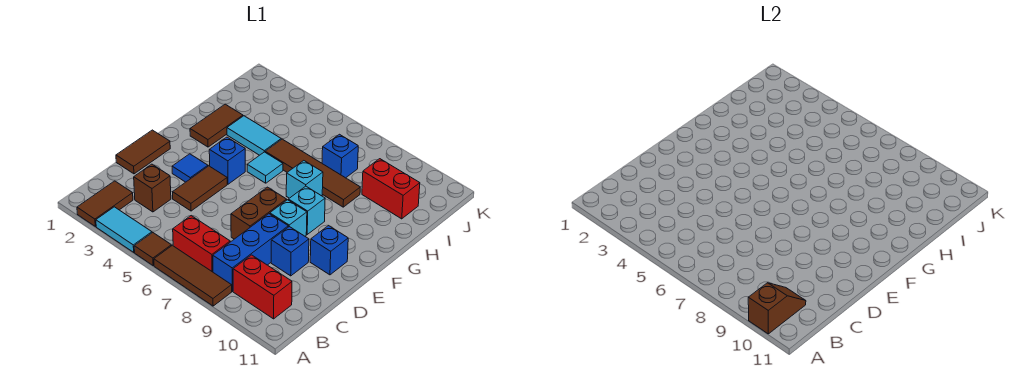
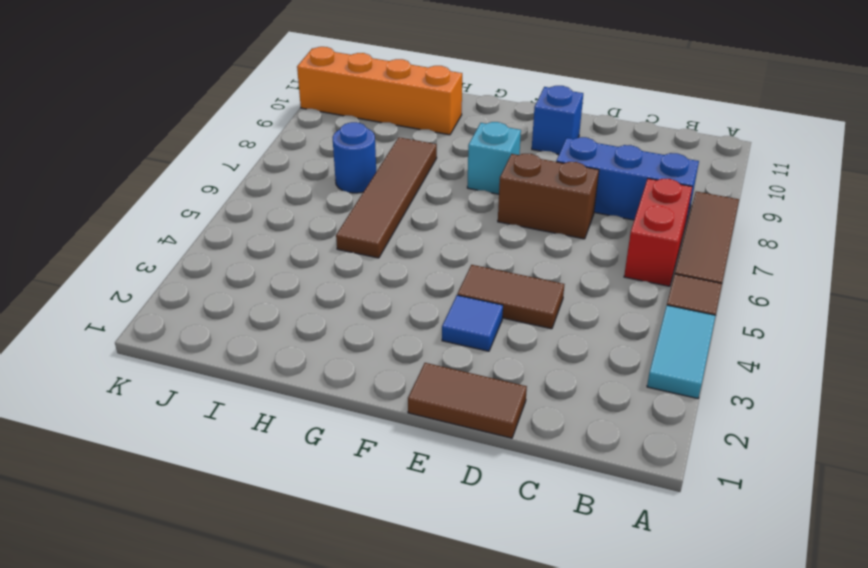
orange brick H10:K10 level 1 -> red brick I9:I10 level 1
blue round brick I7 level 1 -> blue brick I7 level 1
none -> brown tile A2:B2 level 1
none -> red brick B9:B10 level 1
none -> brown brick C3 level 1

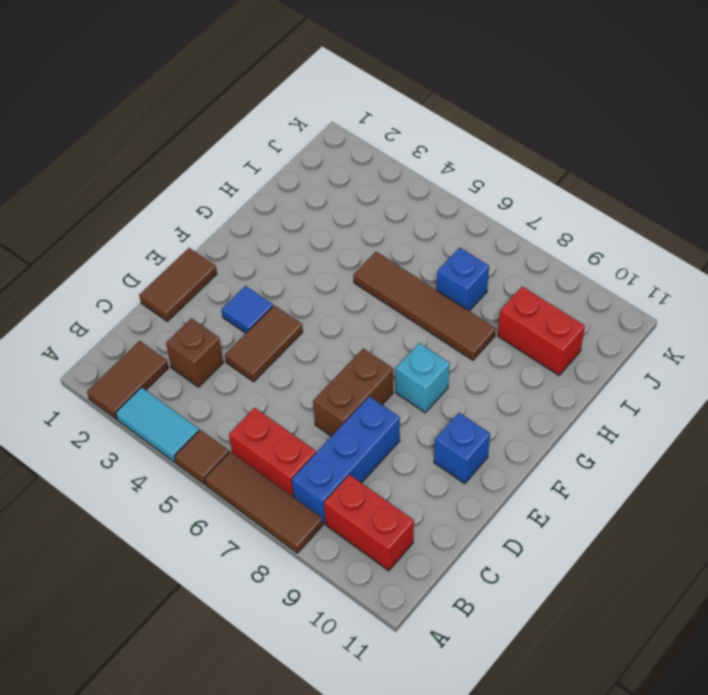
none -> blue brick D9 level 1
none -> cyan brick E8 level 1
none -> blue brick F4 level 1

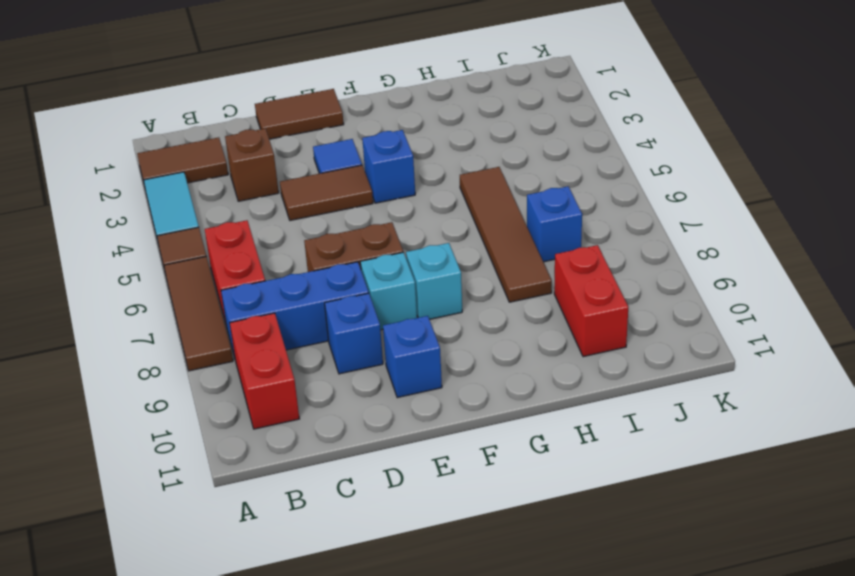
none -> brown tile G2:H2 level 1
none -> cyan tile G5 level 1
none -> cyan brick G7 level 1

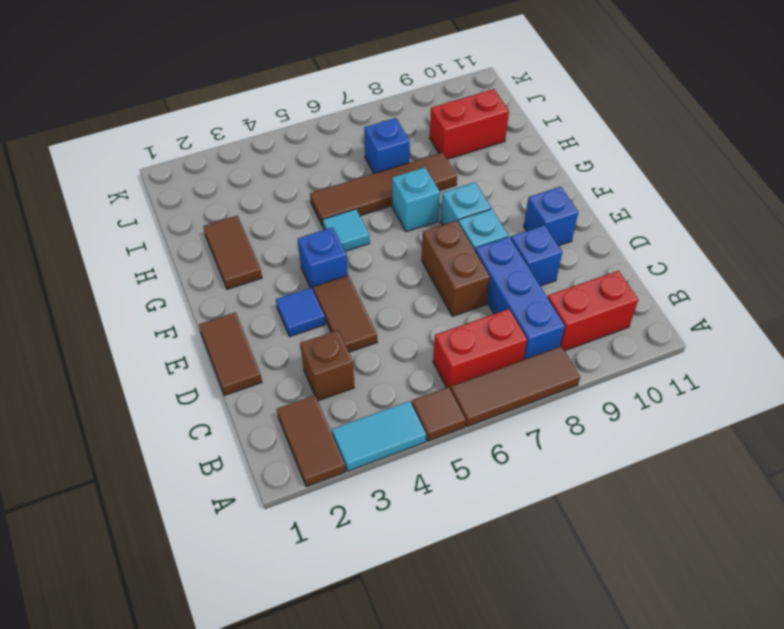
none -> cyan tile H3:H4 level 1
none -> brown slope A10:B10 level 2 top A

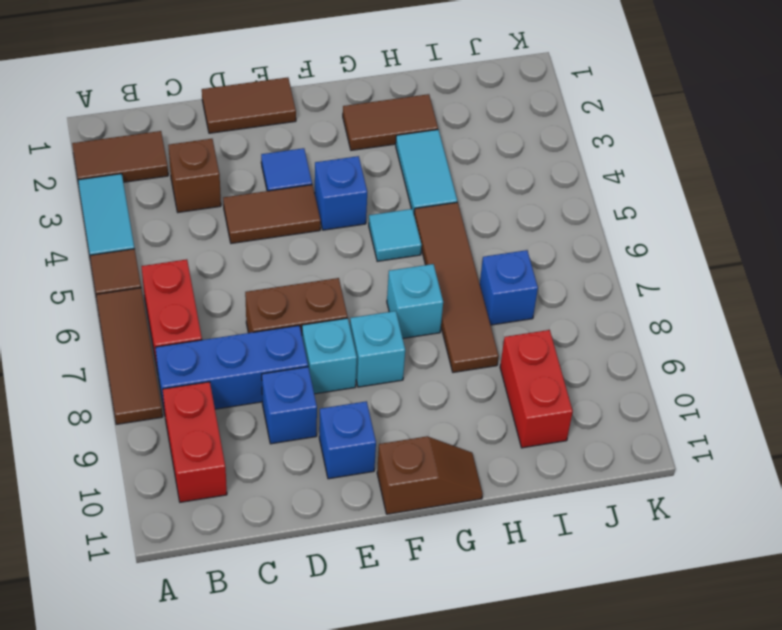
brown slope F11:G11 level 1 top F -> brown slope A10:B10 level 2 top A

